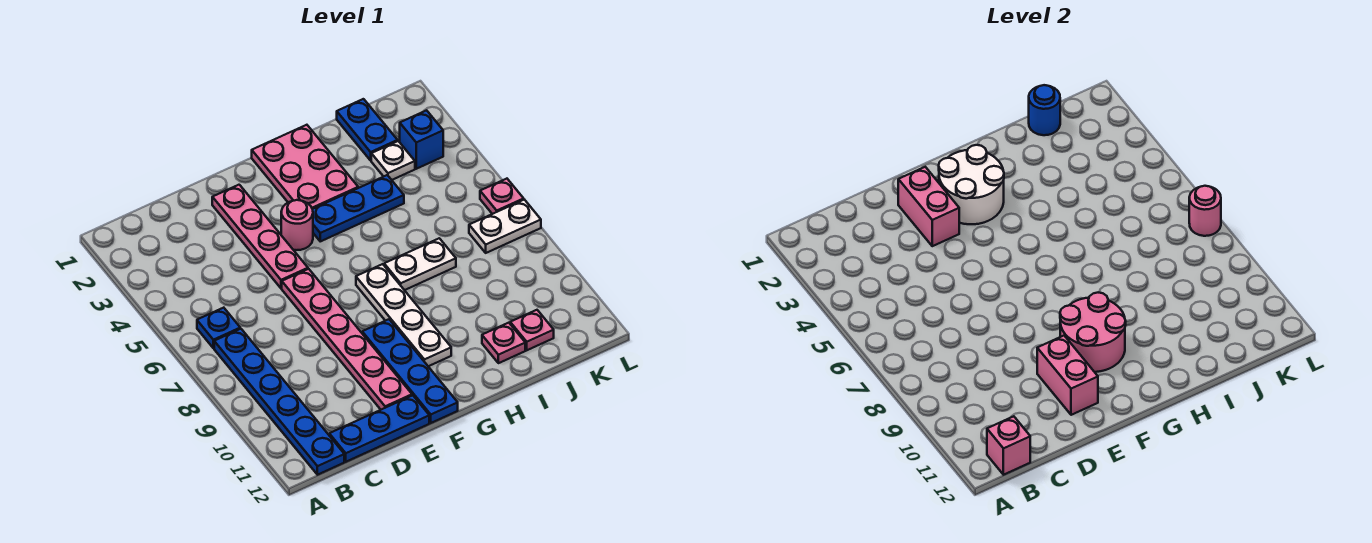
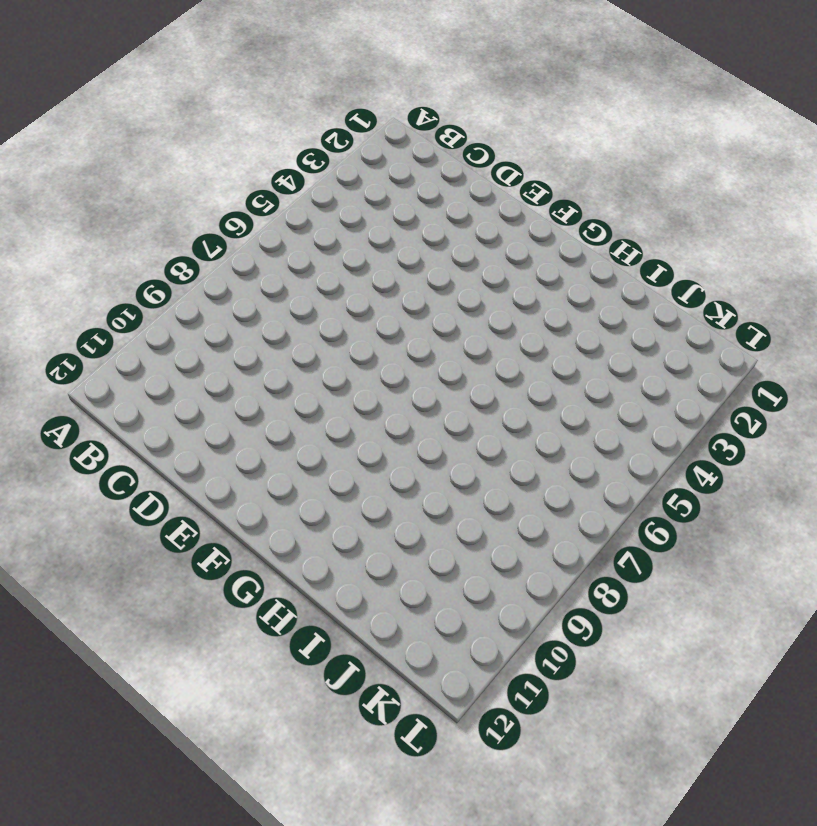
none -> blue plate B6 level 1
none -> blue plate B7:B12 level 1
none -> blue plate C12:E12 level 1

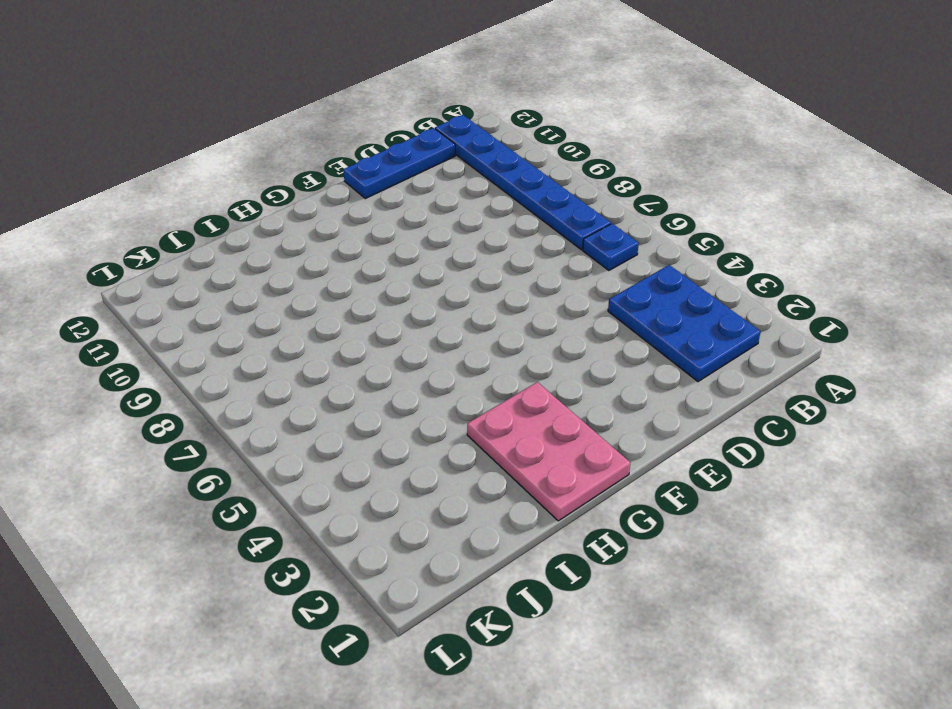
blue plate B2:C4 level 1 -> none
none -> pink plate E2:E5 level 1
none -> pink plate E6:E11 level 1
none -> pink round brick F4 level 1

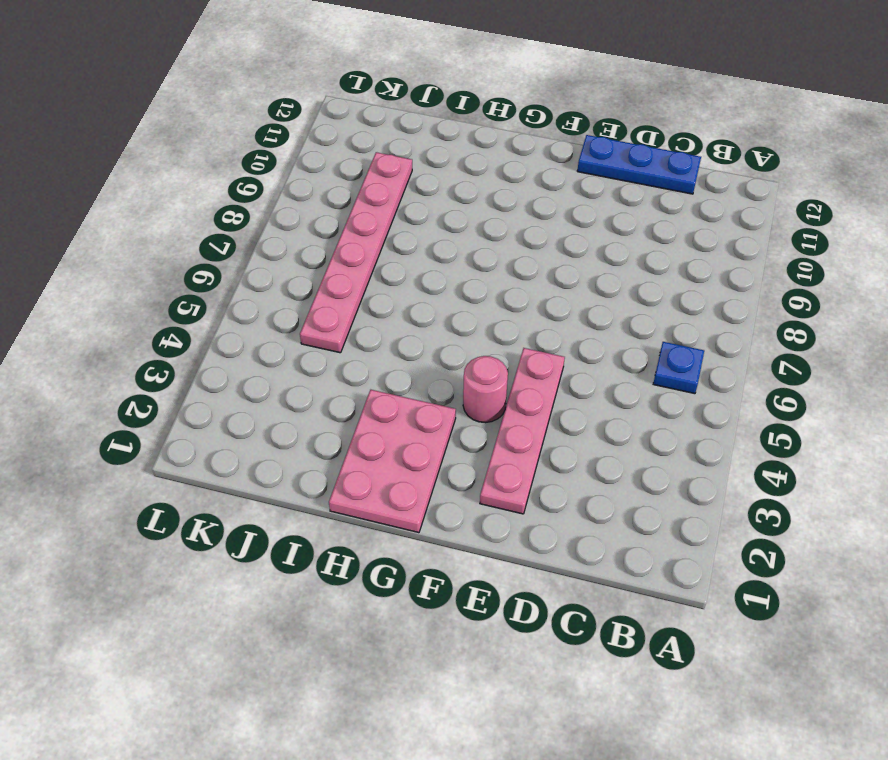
pink plate J5:J10 level 1 -> pink plate E6:E11 level 1
none -> blue plate B7:B12 level 1
none -> blue plate F9:F12 level 1
none -> blue plate G4:I4 level 1

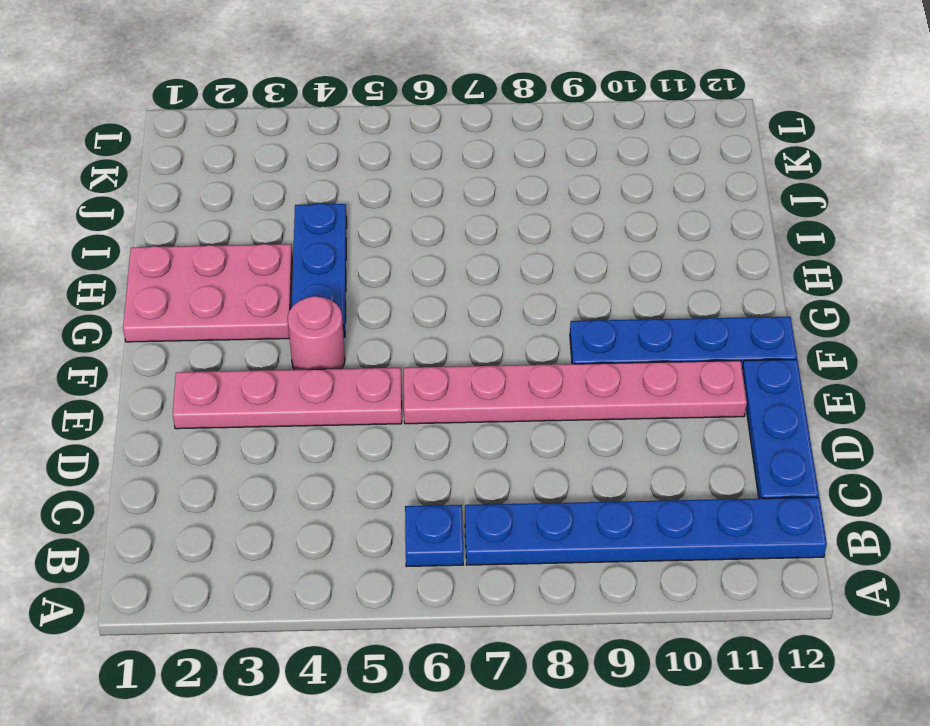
none -> white plate G7:G10 level 1
none -> white plate H7:I7 level 1
none -> pink plate I11 level 1

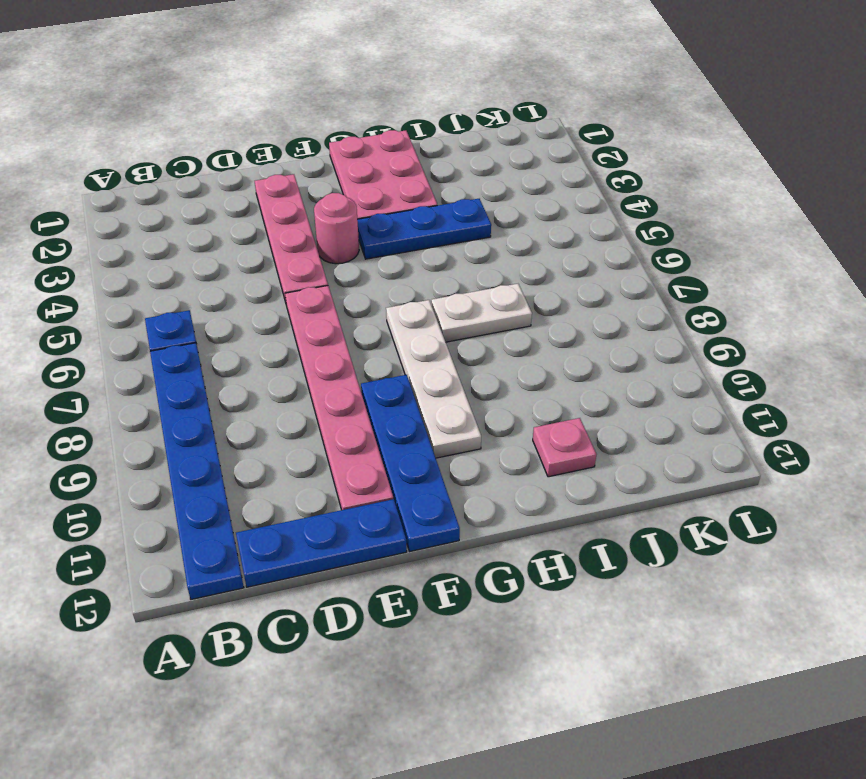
none -> blue plate J1:J2 level 1
none -> white plate J3 level 1
none -> pink plate J11 level 1

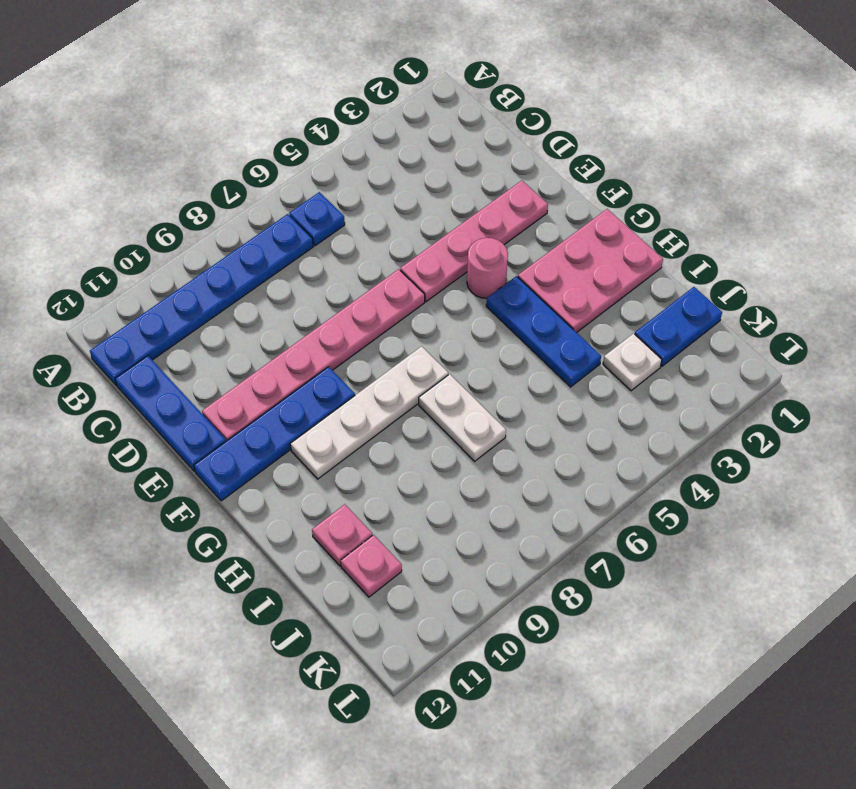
none -> blue brick K3 level 1
none -> white plate K7:L7 level 1
none -> pink plate L6 level 1

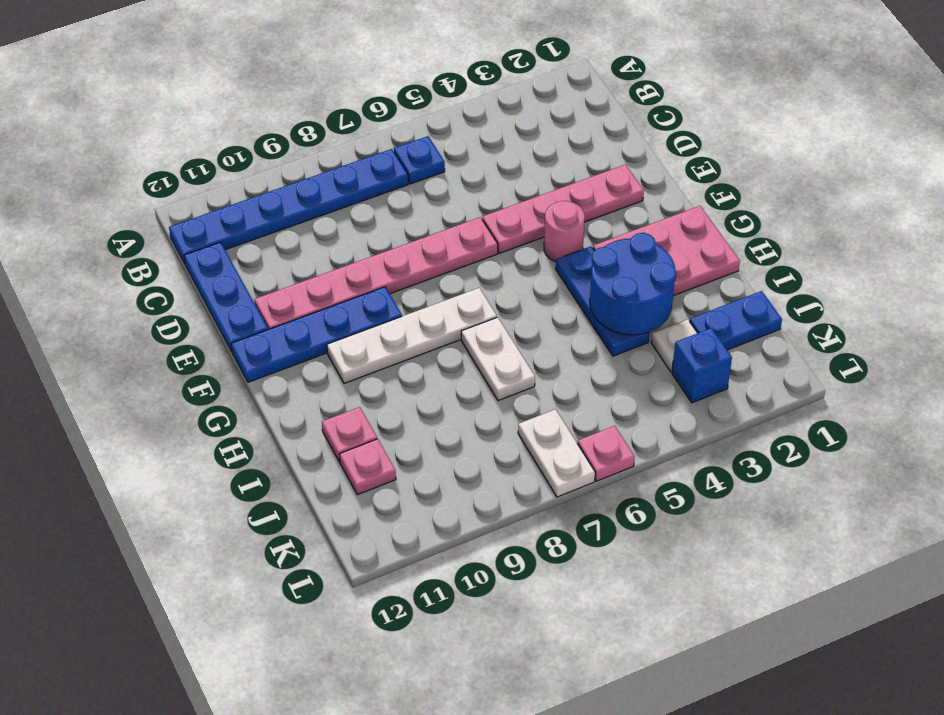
blue round brick H3:I4 level 2 -> none
none -> pink brick B12 level 2
none -> pink brick E2:E3 level 2
none -> pink brick E10:E11 level 2

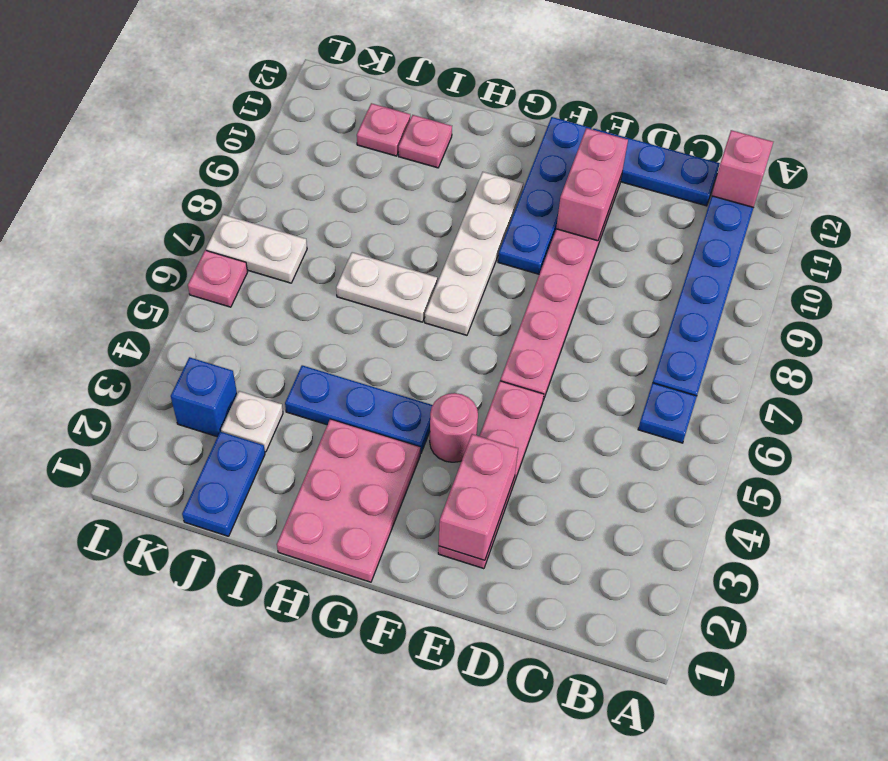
none -> white round brick F2:G3 level 2
none -> pink round brick F9:G10 level 2
none -> blue round brick J1 level 2

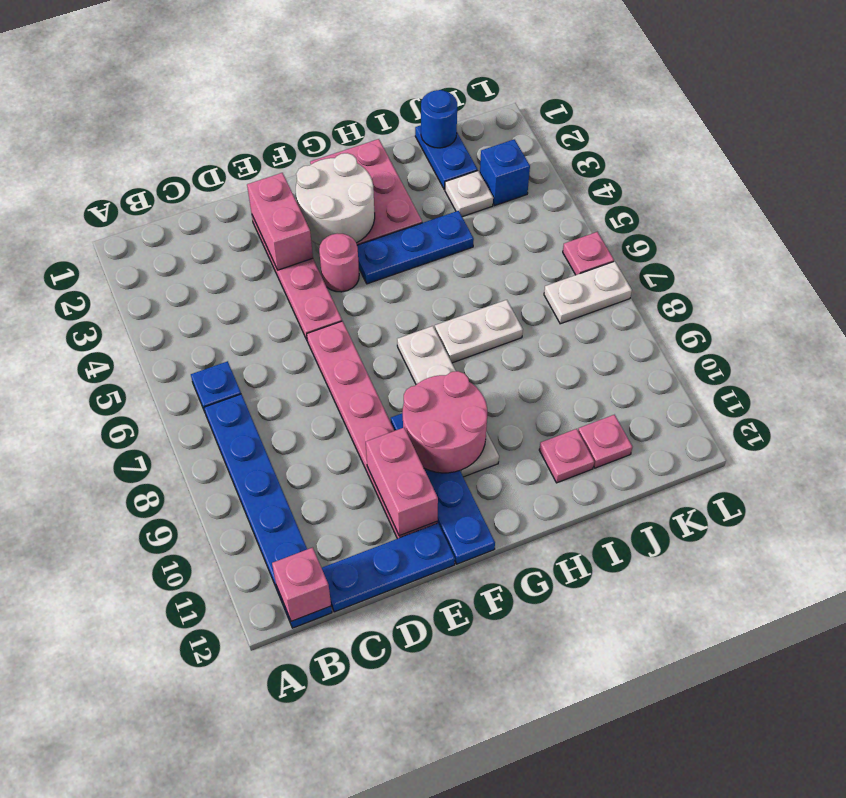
none -> pink round brick L7 level 2

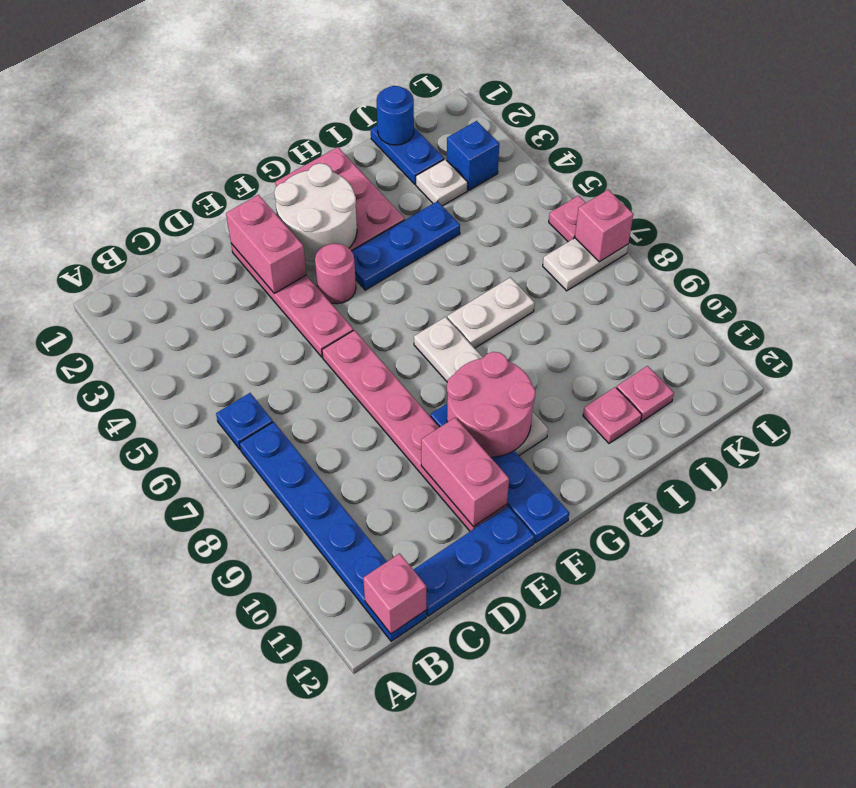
pink brick L7 level 2 -> pink round brick L7 level 2

